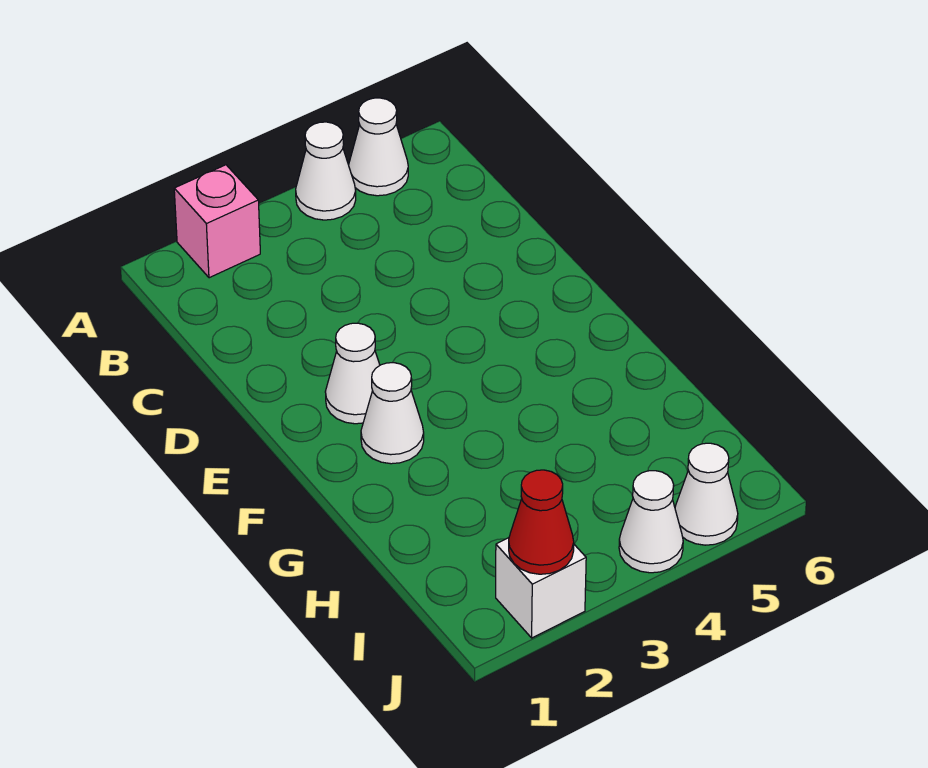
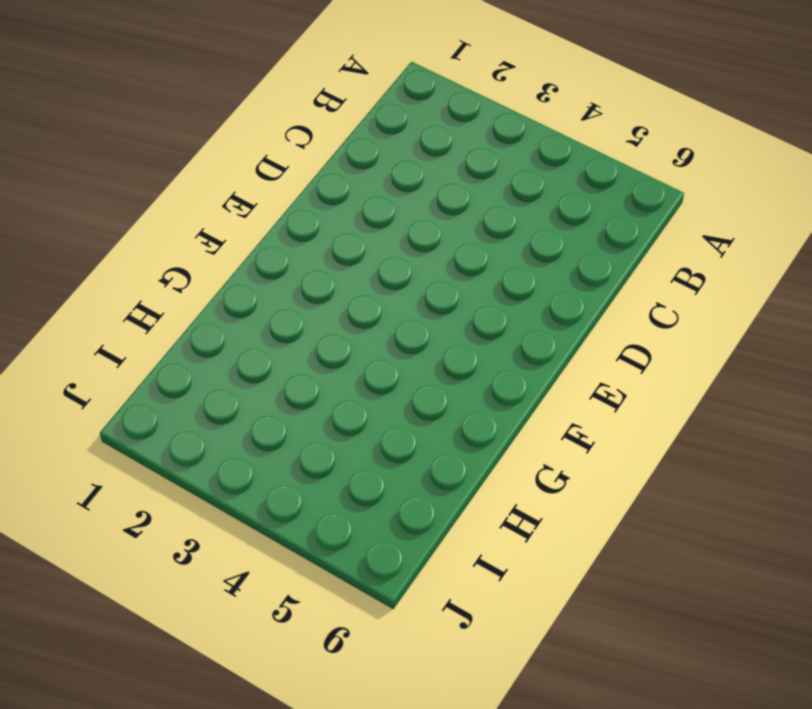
none -> pink brick A2 level 1
none -> white cone A4 level 1

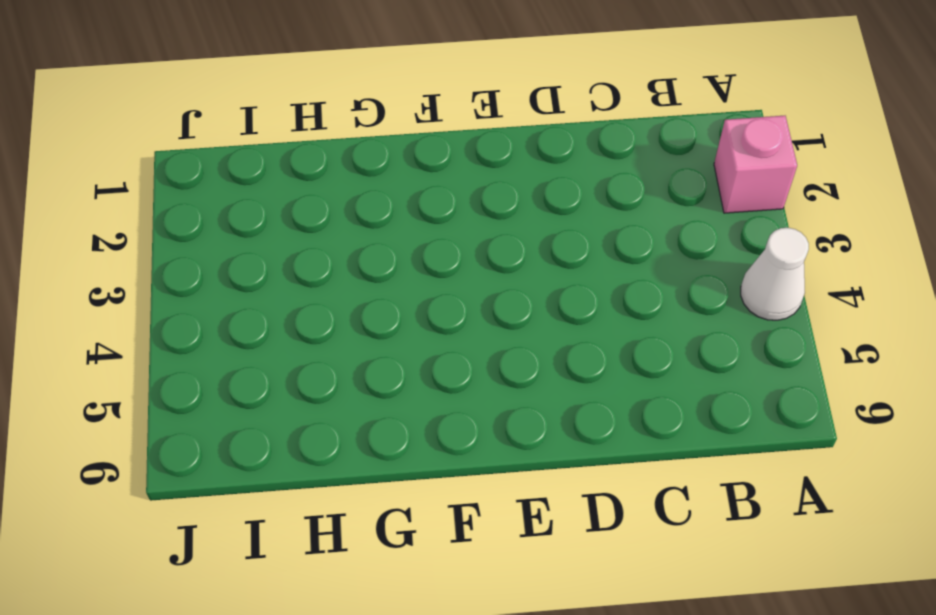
none -> white cone A5 level 1
none -> white cone E2 level 1

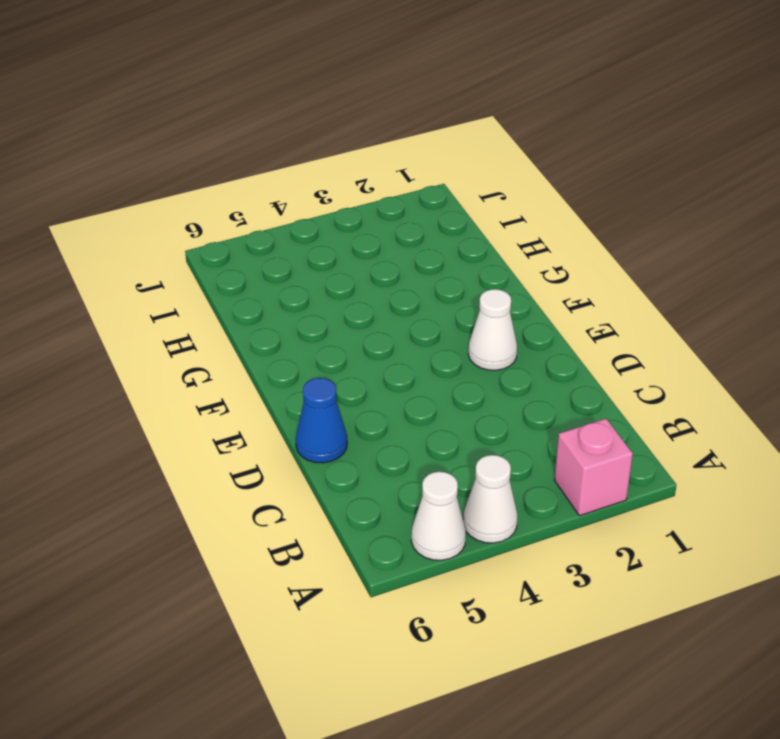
blue cone D6 level 1 -> none
none -> white cone F2 level 1
none -> white brick J2 level 1

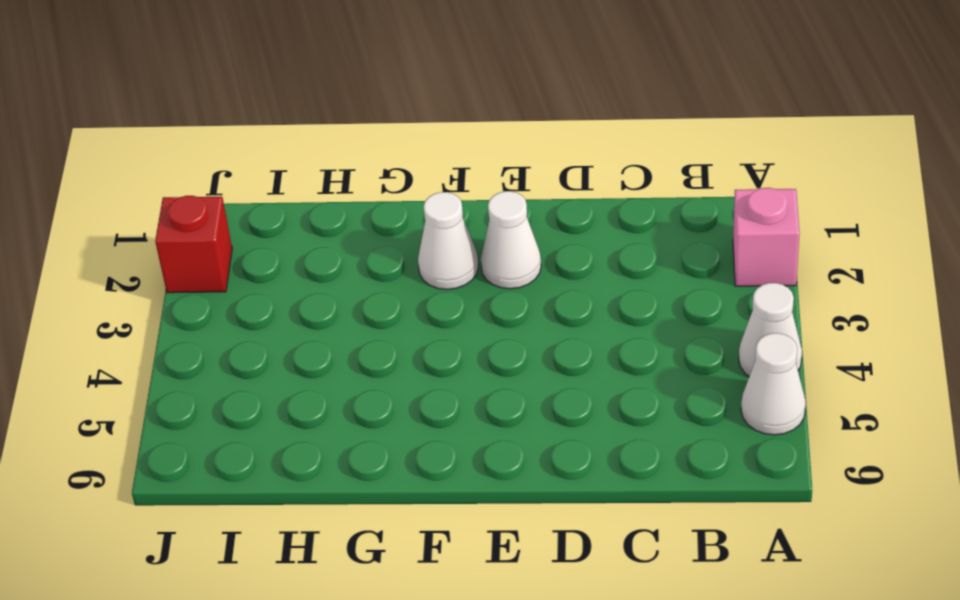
red brick J2 level 1 -> white brick J2 level 1
none -> white cone J4 level 1
none -> white cone J5 level 1

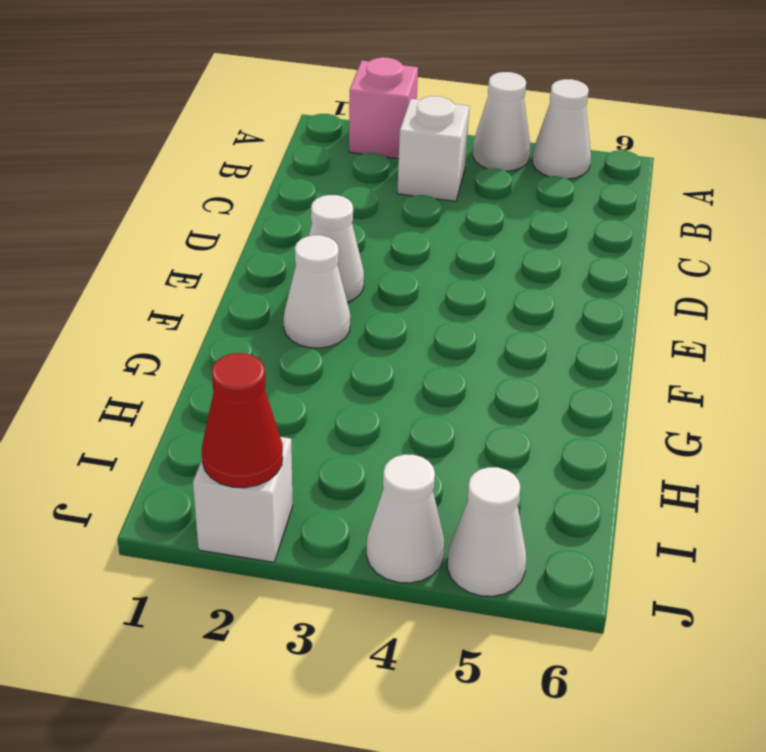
white brick B3 level 1 -> none

